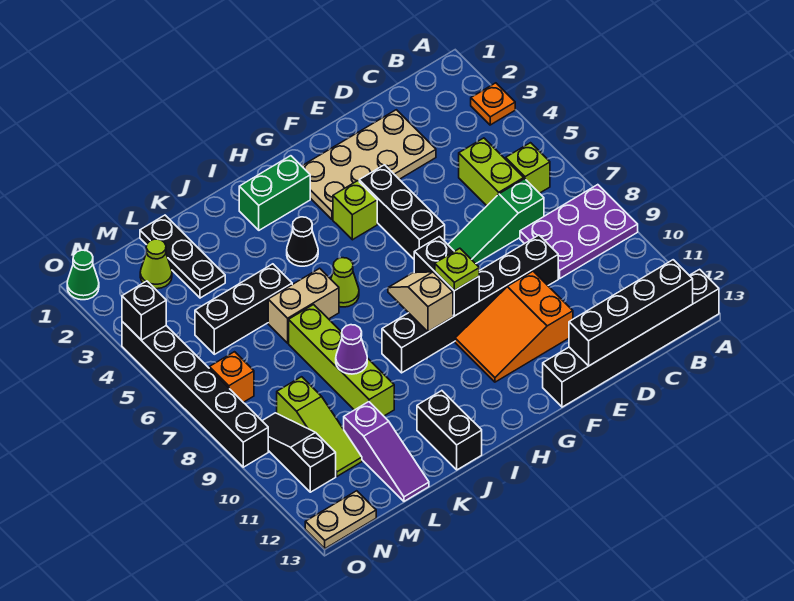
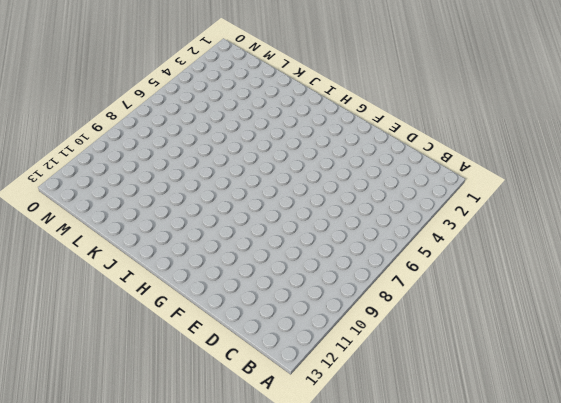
none -> orange plate A3 level 1
none -> purple plate A8:C9 level 1
none -> black brick A13:F13 level 1
none -> lime brick B6 level 1

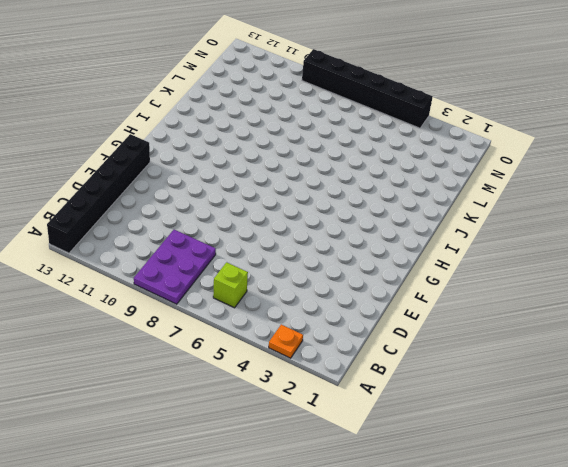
none -> lime brick C5:C6 level 1
none -> green slope C7:E7 level 1 top C
none -> tan plate D2:G3 level 1
none -> black brick D9:I9 level 1

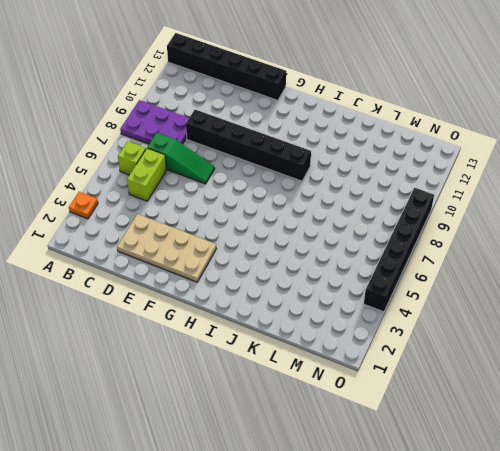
none -> orange slope E10:G11 level 1 top E
none -> black brick F4:F6 level 1
none -> lime brick G4 level 1
none -> green brick H2:I2 level 1

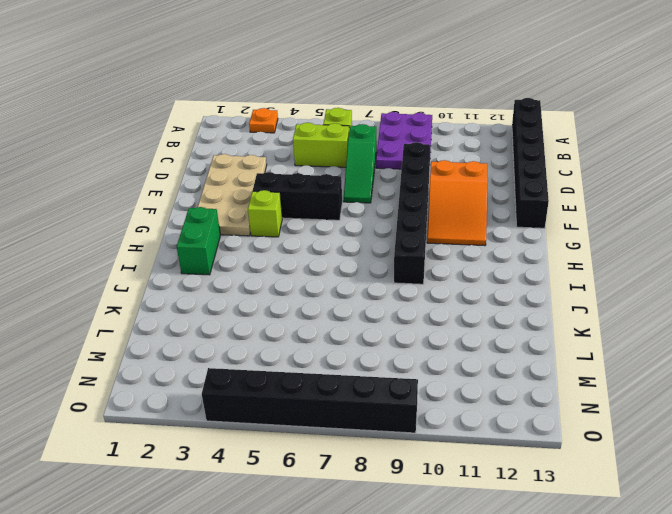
none -> black cone I4 level 1
none -> lime cone I6 level 1
none -> tan brick J6:K6 level 1
none -> black brick J12:J13 level 1

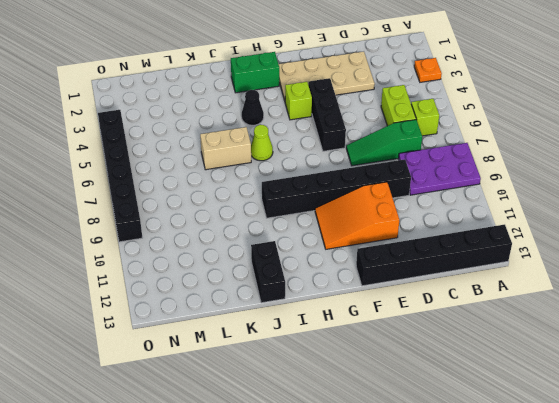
none -> black brick K5:M5 level 1
none -> lime brick K7:K10 level 1
none -> black plate L1:L3 level 1
none -> purple slope L11:L13 level 1 top 11

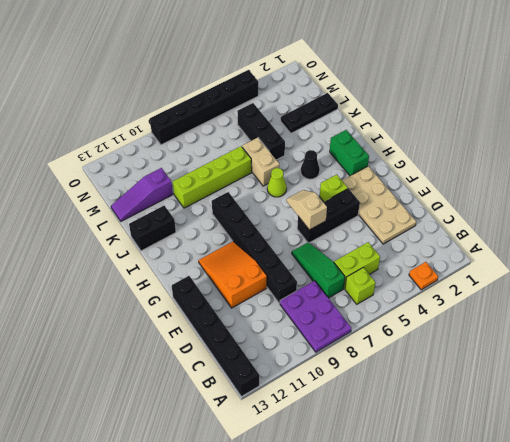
tan slope F6:G6 level 2 top F -> tan slope H8:H9 level 2 top 9
none -> lime cone M2 level 1
none -> lime slope M9:M11 level 1 top 9
none -> orange brick N7 level 1
none -> black slope N9:N11 level 1 top 11

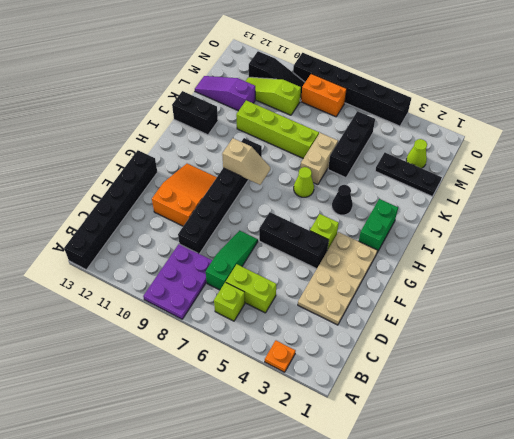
orange brick N7:N8 level 1 -> orange brick N7 level 1
none -> tan plate N13:O13 level 1
none -> green cone O1 level 1
none -> black brick B13:E13 level 2
none -> black brick G8:G9 level 2

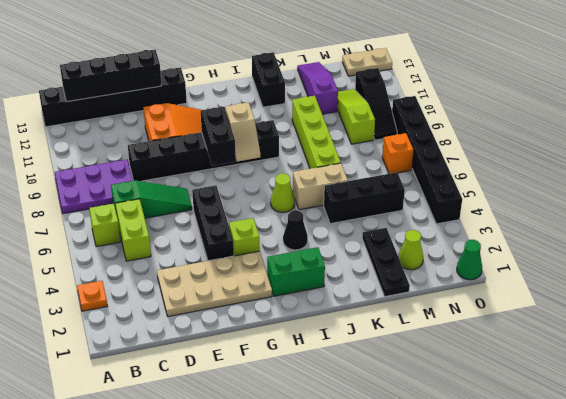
none -> purple cone K9 level 2
none -> black brick O4 level 2
none -> lime plate G9 level 3

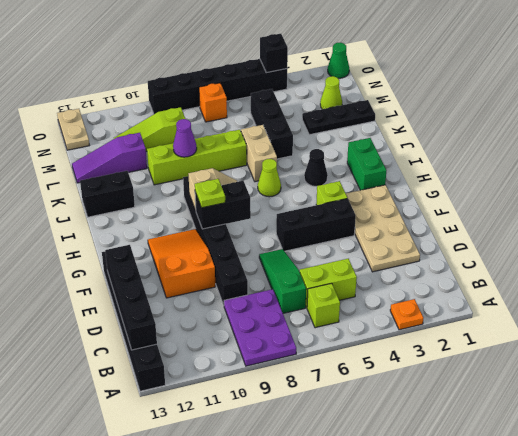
none -> black slope N9:N11 level 1 top 11

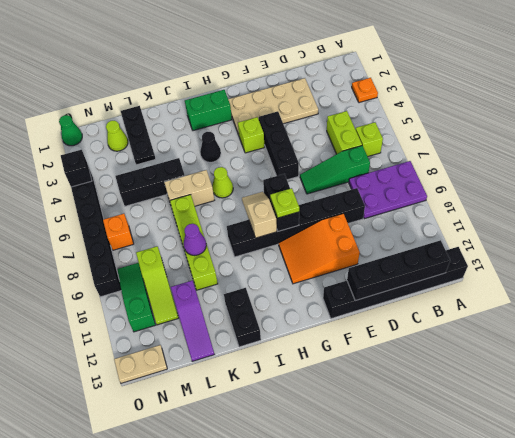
green slope N9:N11 level 1 top 11 -> black slope N9:N11 level 1 top 11

